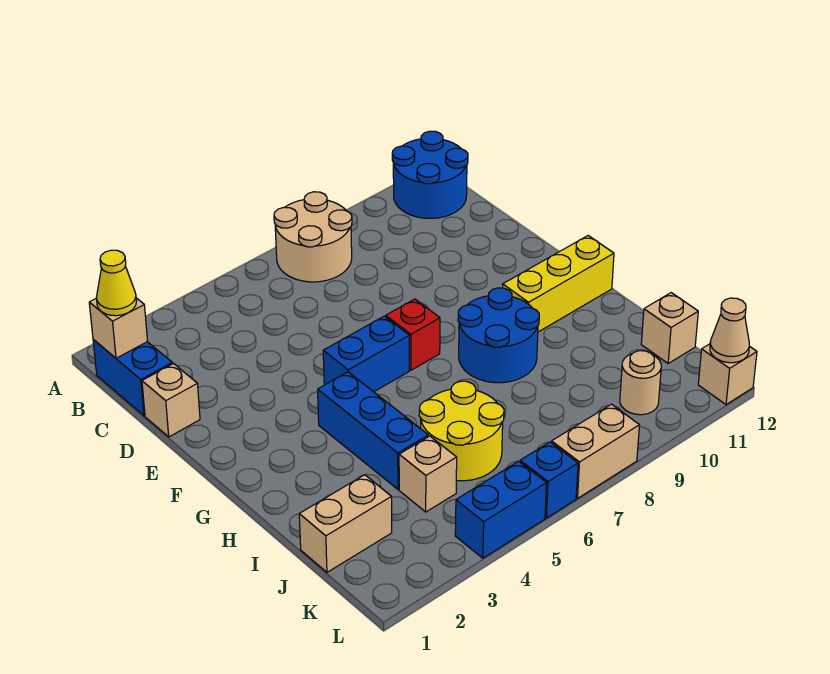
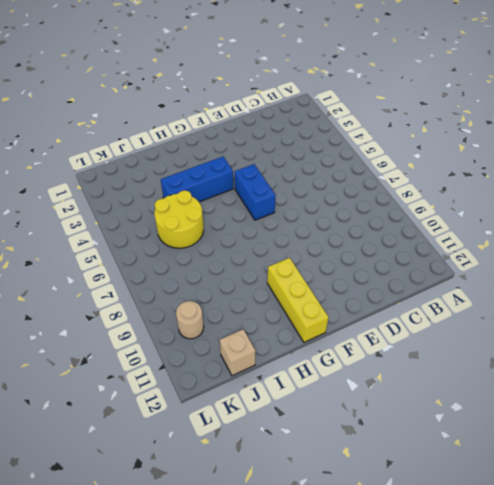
none -> tan round brick A7:B8 level 1
none -> blue round brick A11:B12 level 1
none -> blue brick B1:C1 level 1

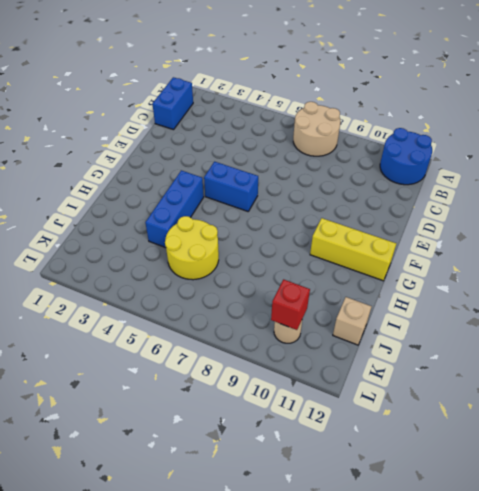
red brick K10 level 2 -> red brick F7 level 1
none -> tan brick D1 level 1
none -> blue round brick G8:H9 level 1
none -> tan brick J1:J2 level 1

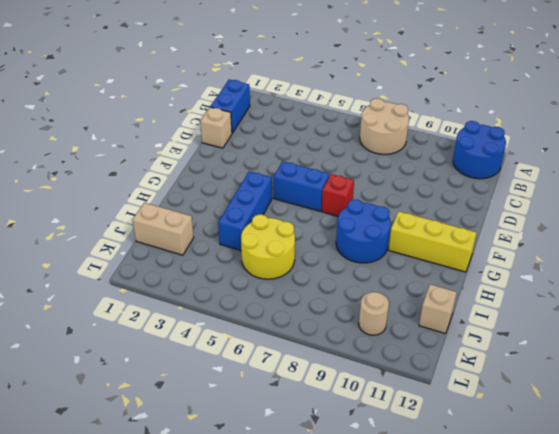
none -> tan brick J4 level 1
none -> blue brick L4:L5 level 1
none -> blue brick L6 level 1

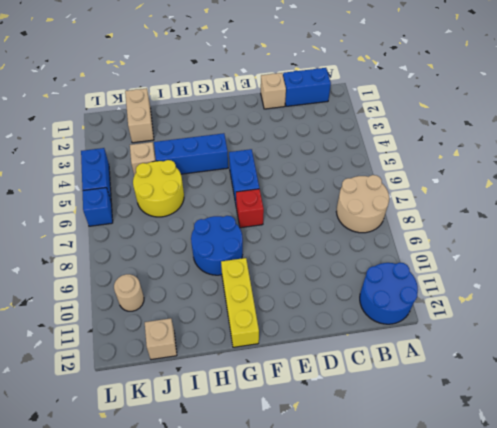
none -> tan brick L7:L8 level 1
none -> tan brick L12 level 1
none -> tan brick B1 level 2

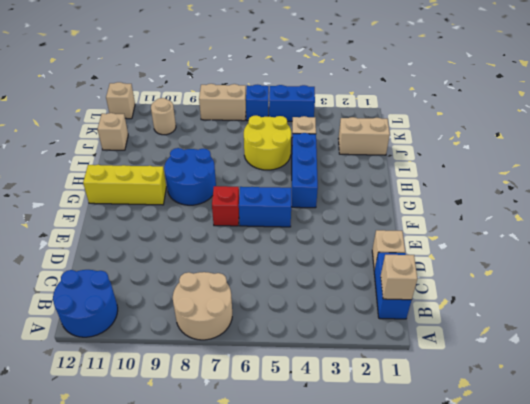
none -> tan cone L12 level 2
none -> yellow cone B1 level 3

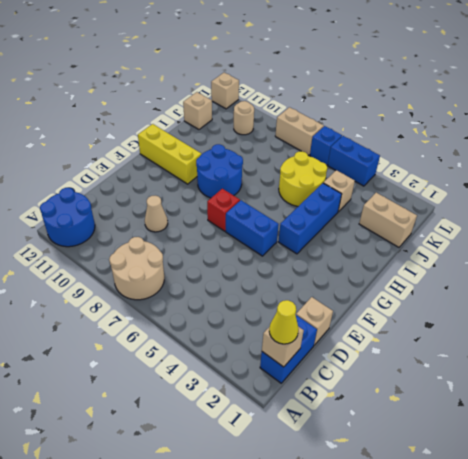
tan cone D9 level 1 -> tan cone L12 level 2

